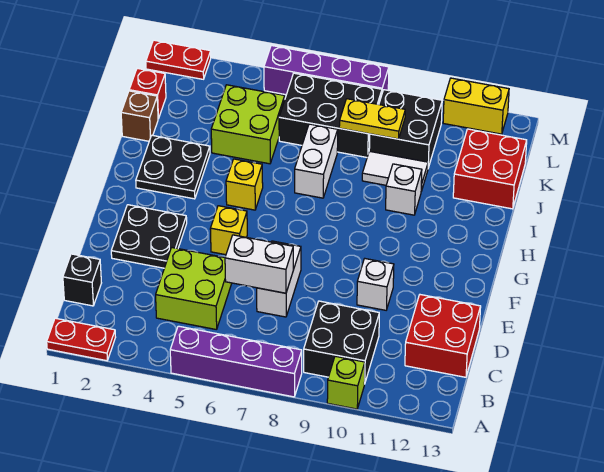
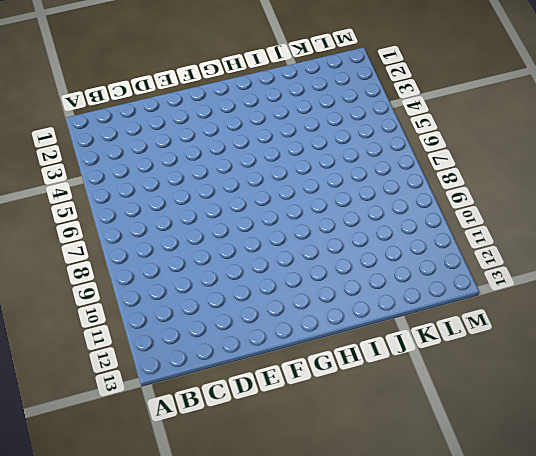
none -> red plate A1:A2 level 1
none -> purple brick A5:A8 level 1
none -> lime brick A10 level 1

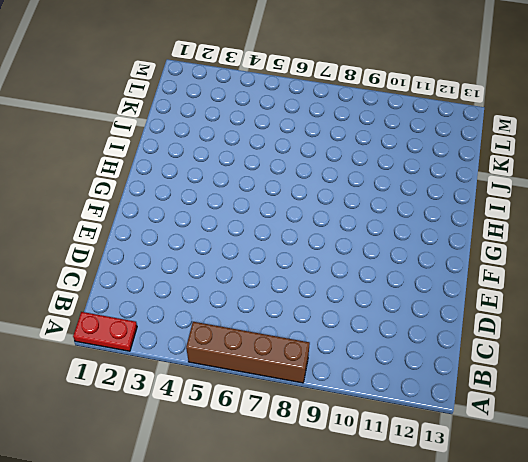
brown brick A5:A8 level 1 -> purple brick A5:A8 level 1
none -> lime brick A10 level 1
none -> black brick B9:C10 level 1
none -> black brick C1 level 1

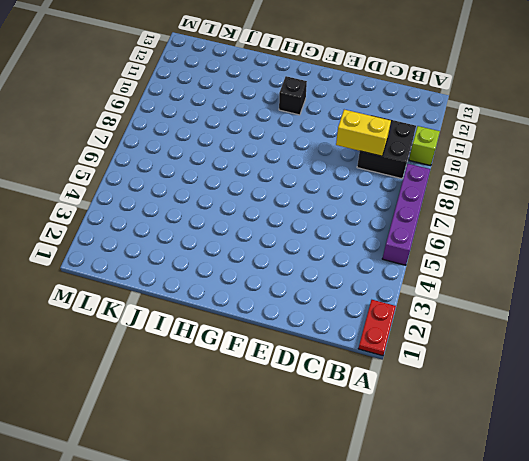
yellow brick C9:D9 level 2 -> yellow brick M11:M12 level 1
black brick G11 level 1 -> black brick C1 level 1
none -> lime brick C4:D5 level 1
none -> red brick C12:D13 level 1
none -> white brick D7:E7 level 1

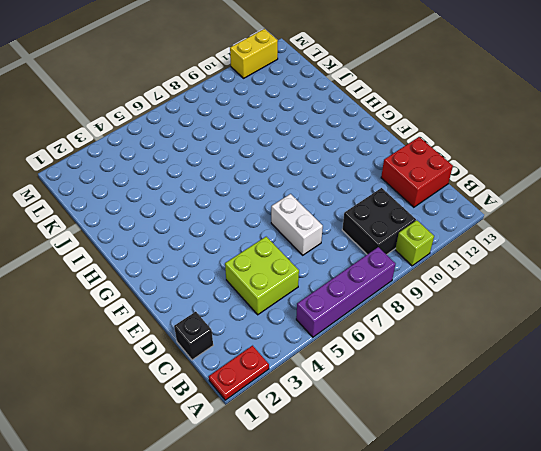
none -> black plate E2:F3 level 1
none -> white brick E10 level 1
none -> yellow brick F5 level 1

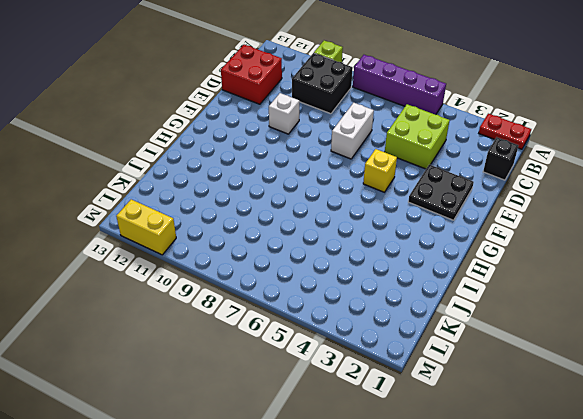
none -> black plate H2:I3 level 1
none -> yellow brick H5 level 1
none -> white brick I7:J7 level 1

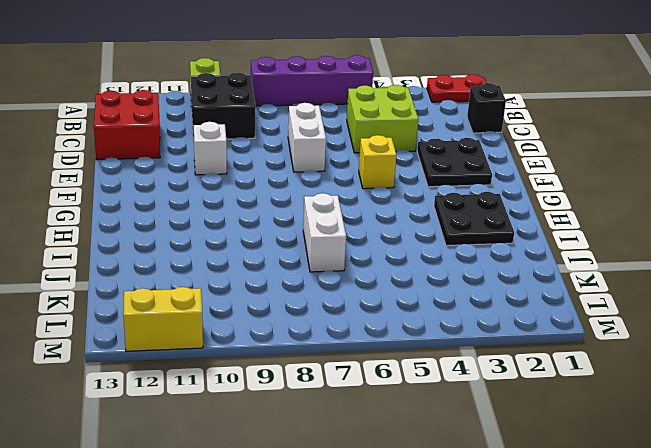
none -> yellow brick H5 level 1
none -> white brick I10 level 1
none -> brown brick J1 level 1

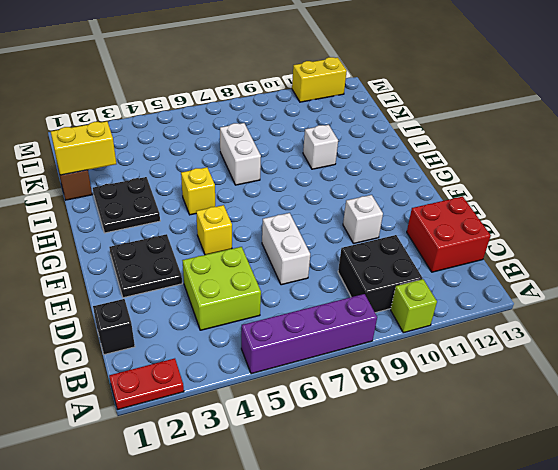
yellow brick J1:J2 level 2 -> none
none -> lime brick J4:K5 level 1
none -> white tile J9:J10 level 1
none -> red brick J12:K13 level 1

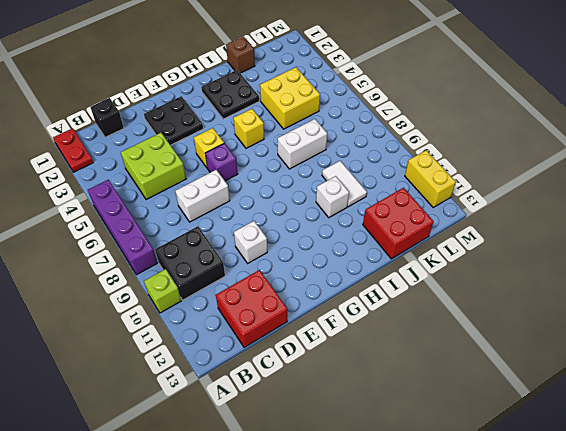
purple brick F6 level 1 -> none
yellow brick J4:K5 level 1 -> lime brick J4:K5 level 1
none -> red brick K1 level 1
none -> black brick K6:L8 level 1
none -> black brick K9:L10 level 1

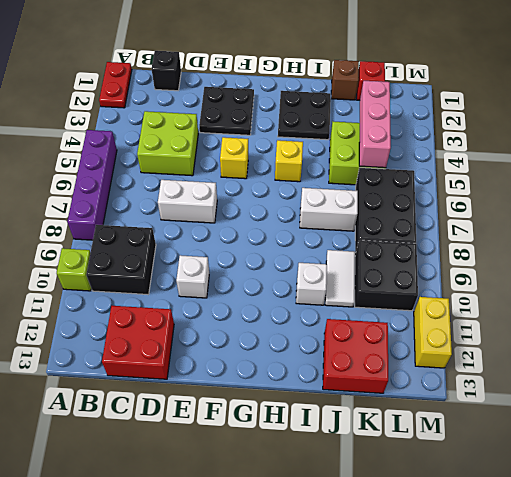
pink brick K3:K5 level 2 -> none
none -> red plate M1:M2 level 1
none -> purple brick M5:M8 level 1
none -> white brick D6:D7 level 2

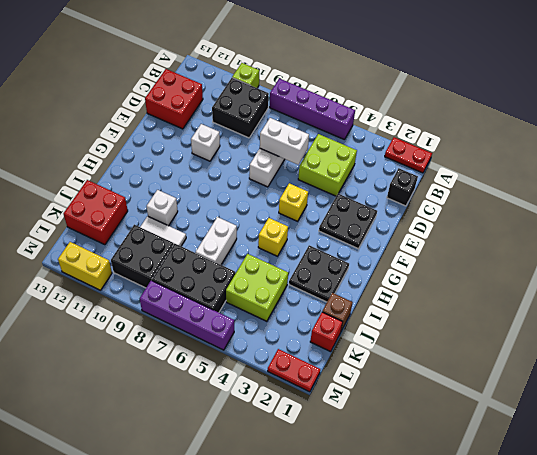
none -> yellow plate K8:K9 level 2

